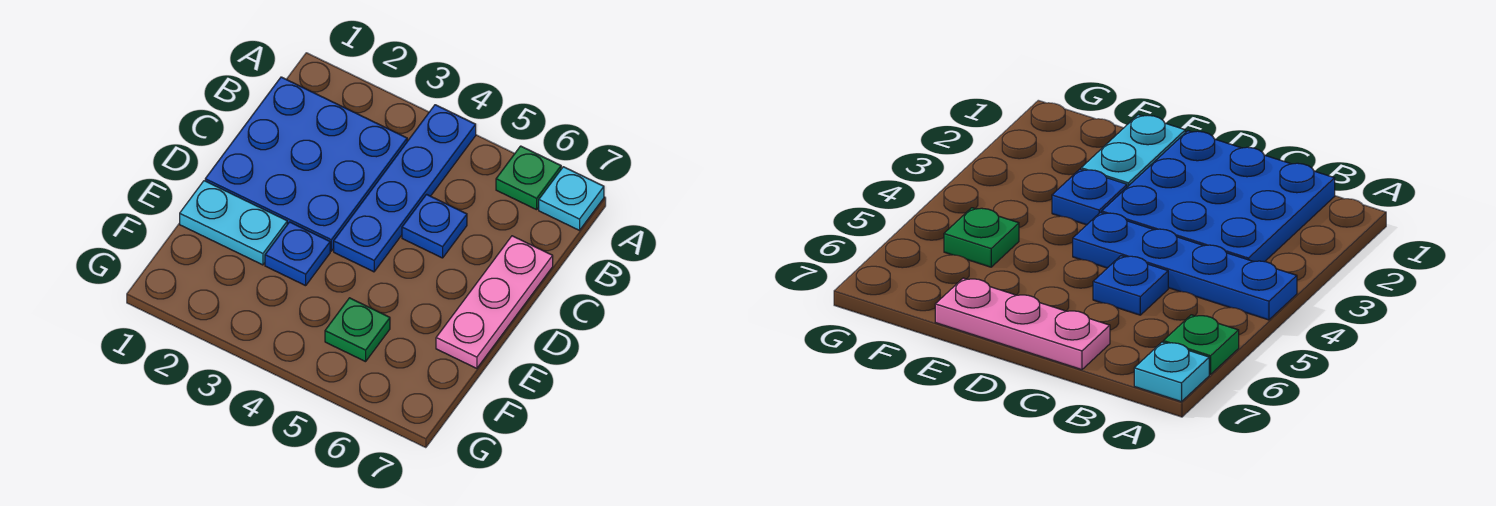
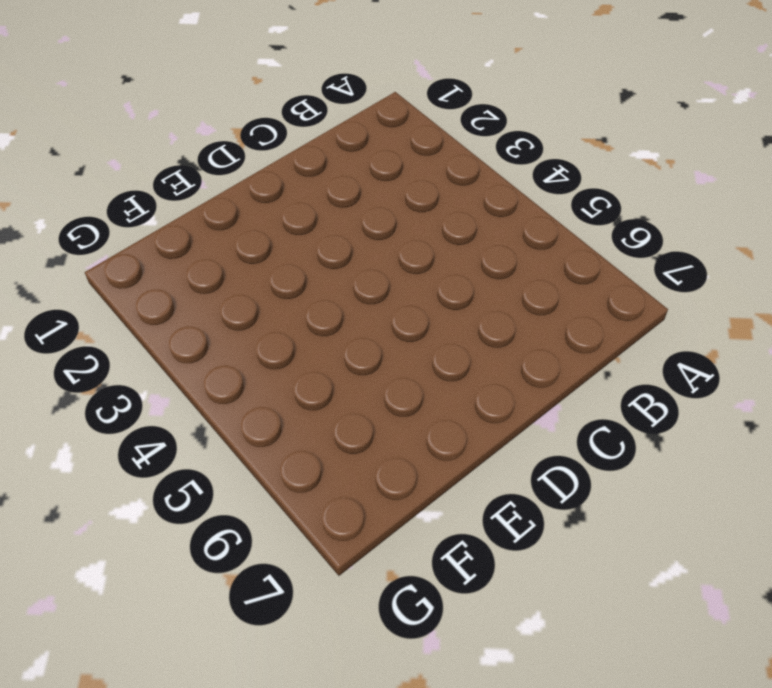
none -> blue plate A4:D4 level 1
none -> green plate A6 level 1

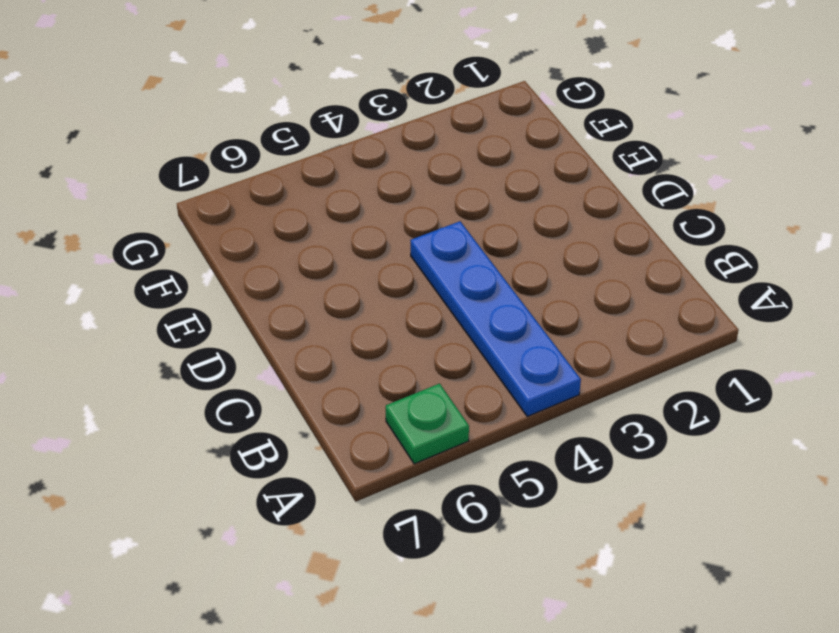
none -> cyan plate A7 level 1
none -> blue plate B1:D3 level 1

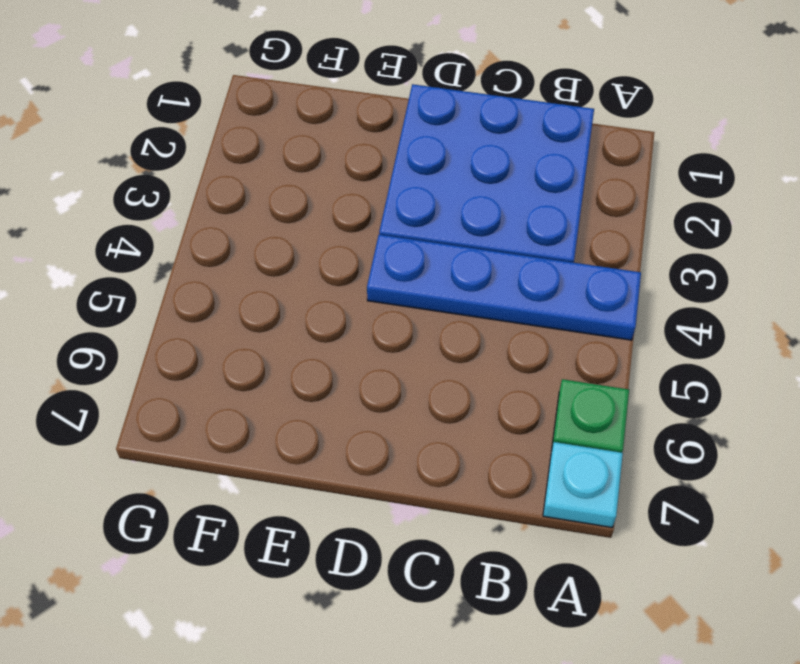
none -> blue plate C5 level 1
none -> pink plate C7:E7 level 1

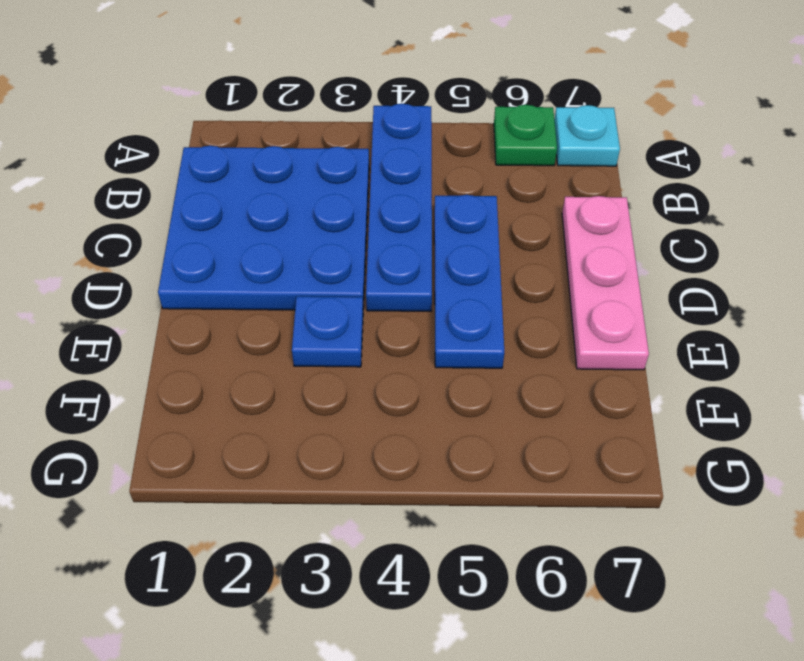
blue plate C5:E5 level 1 -> blue plate C5 level 1
none -> cyan plate E1:E2 level 1
none -> green plate F5 level 1

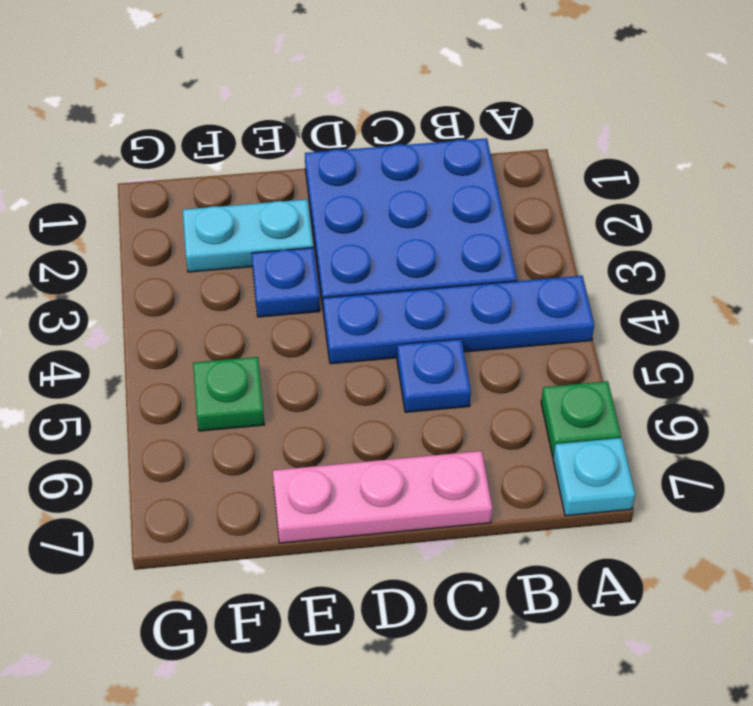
cyan plate E2:F2 level 1 -> cyan plate E1:E2 level 1

